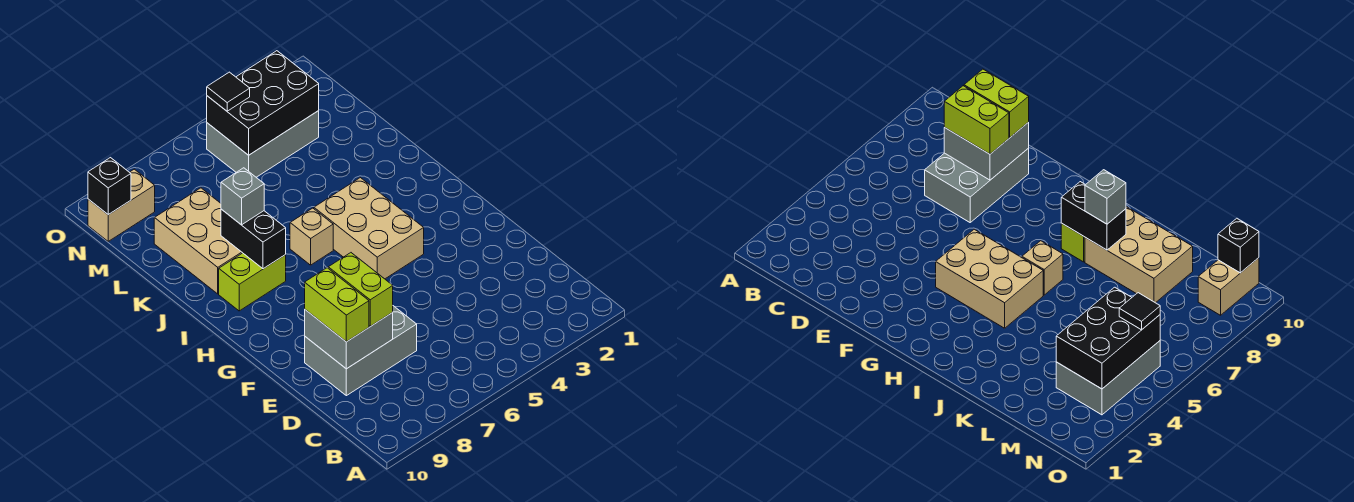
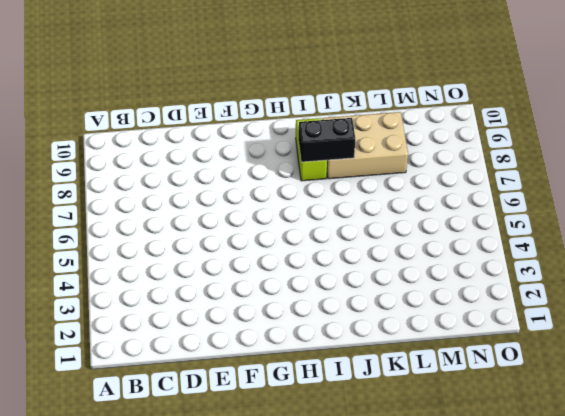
none -> grey brick D7:E9 level 1
none -> tan brick G4:I5 level 1
none -> tan brick I6 level 1

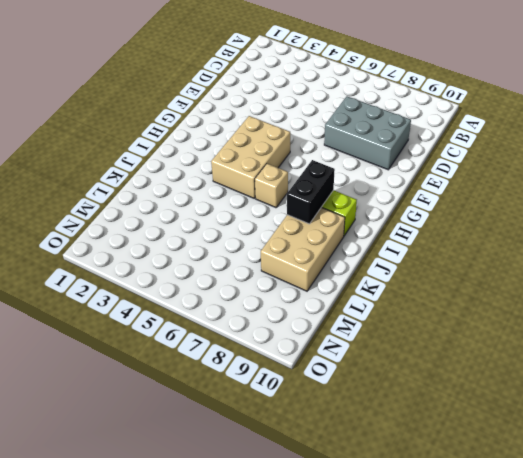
none -> grey brick M3:N5 level 1
none -> tan brick N9:N10 level 1
none -> grey brick D8:E9 level 2

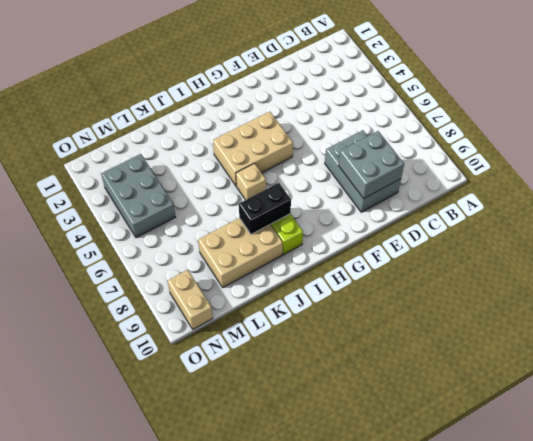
none -> black brick M3:N5 level 2
none -> black brick N10 level 2
none -> lime brick D8:E8 level 3

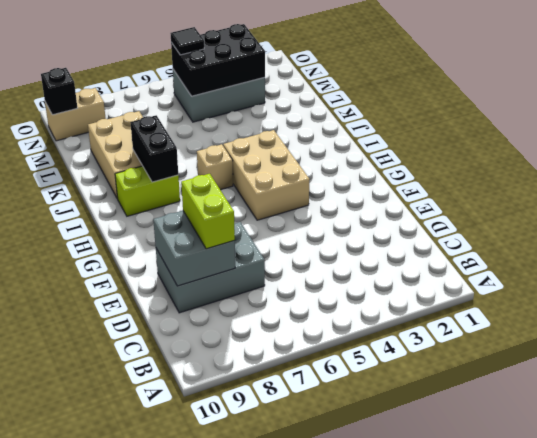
none -> lime brick D9:E9 level 3
none -> grey brick J8 level 3

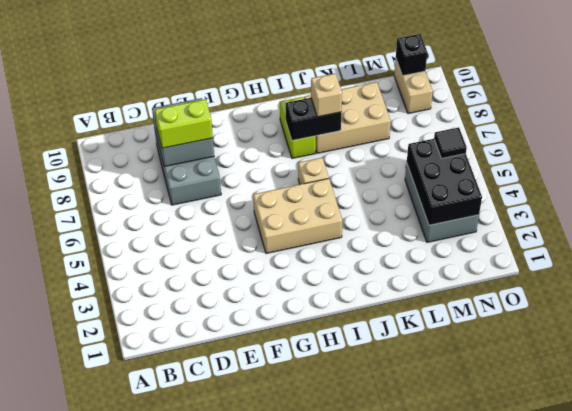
tan brick J8 level 3 -> grey brick J8 level 3
none -> lime brick D9:E9 level 3

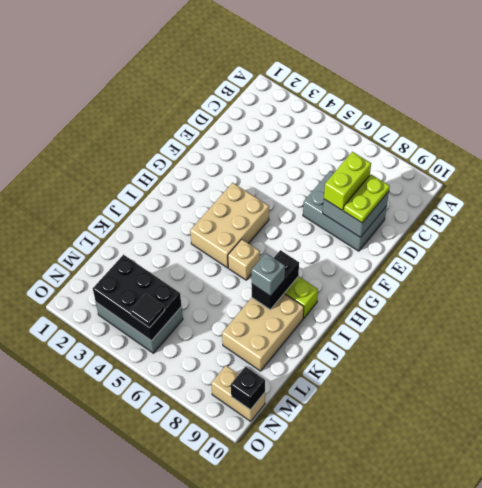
lime plate D9:E9 level 3 -> lime brick D9:E9 level 3

